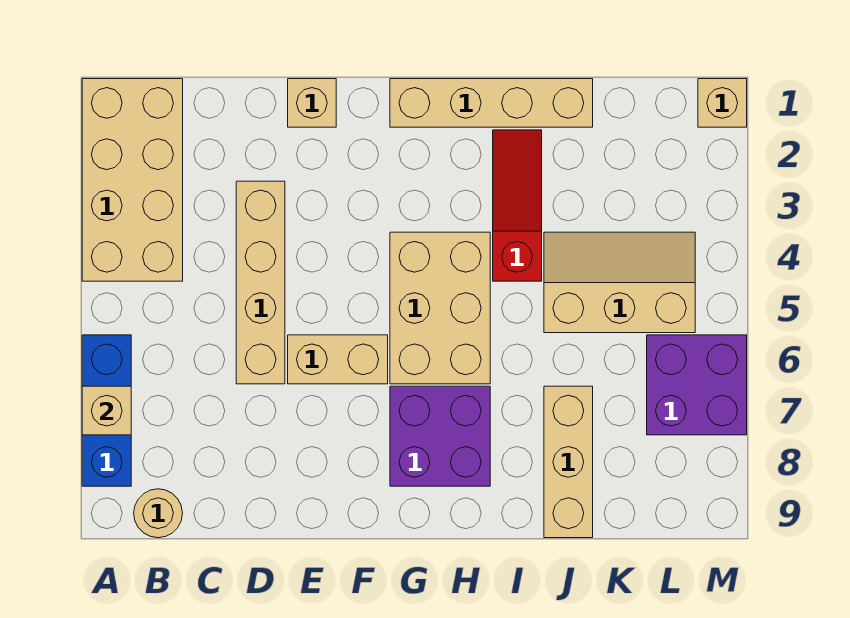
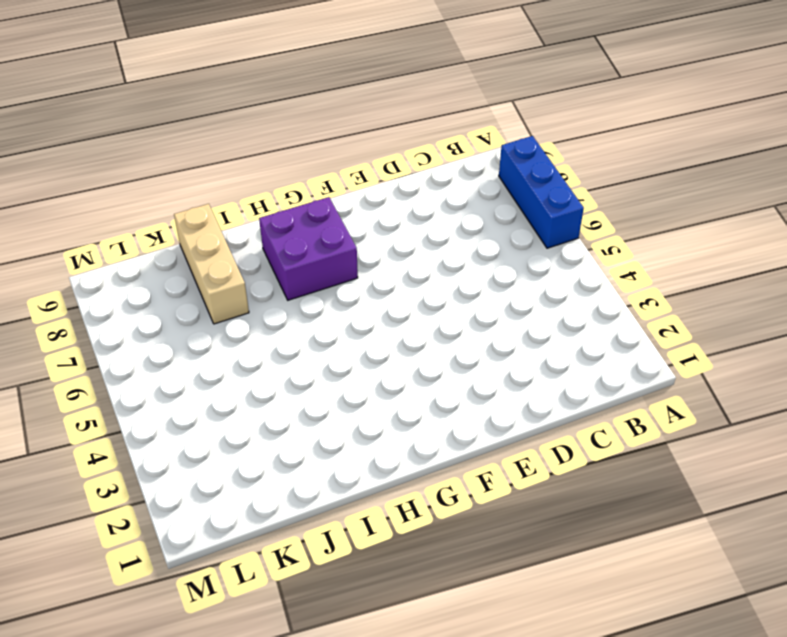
none -> tan brick A1:B4 level 1
none -> tan round brick B9 level 1
none -> tan brick D3:D6 level 1

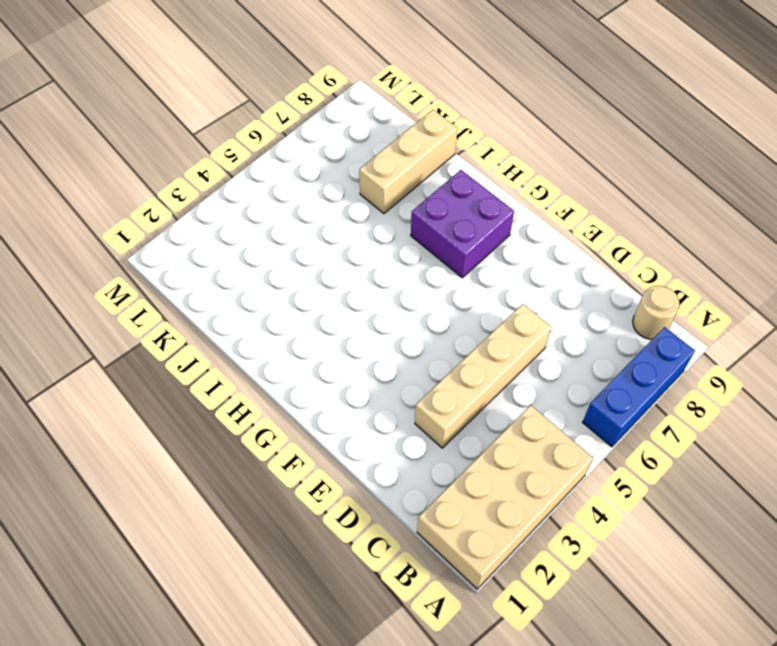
none -> tan brick E1 level 1
none -> tan brick E6:F6 level 1
none -> tan brick G1:J1 level 1

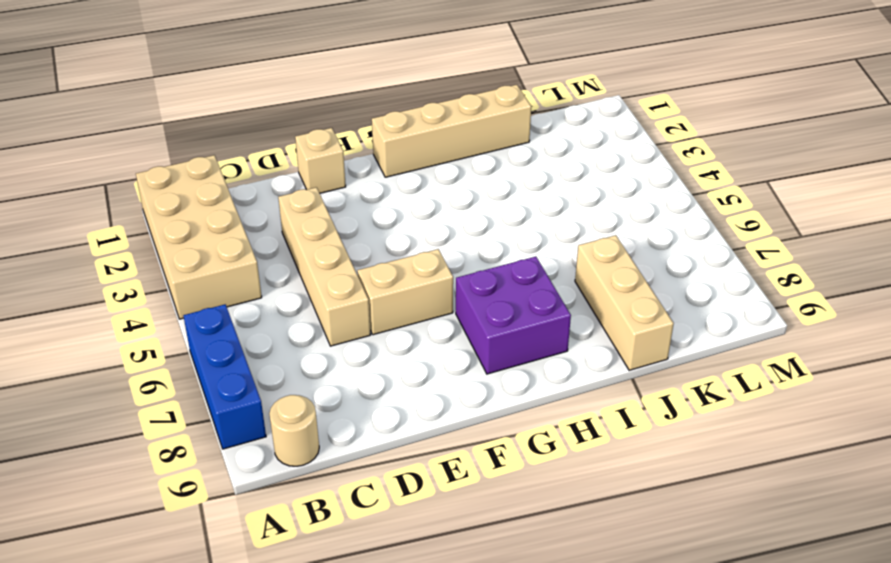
none -> tan brick G4:H6 level 1
none -> red slope I2:I4 level 1 top 4
none -> tan slope J4:L5 level 1 top 5

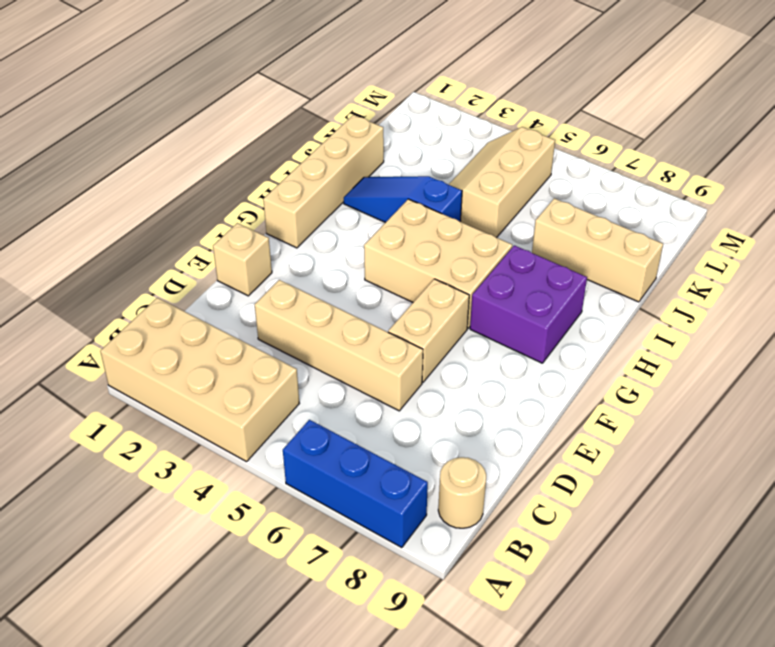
blue slope I2:I4 level 1 top 4 -> red slope I2:I4 level 1 top 4
none -> purple brick L6:M7 level 1
none -> tan brick M1 level 1
none -> tan brick A7 level 2

